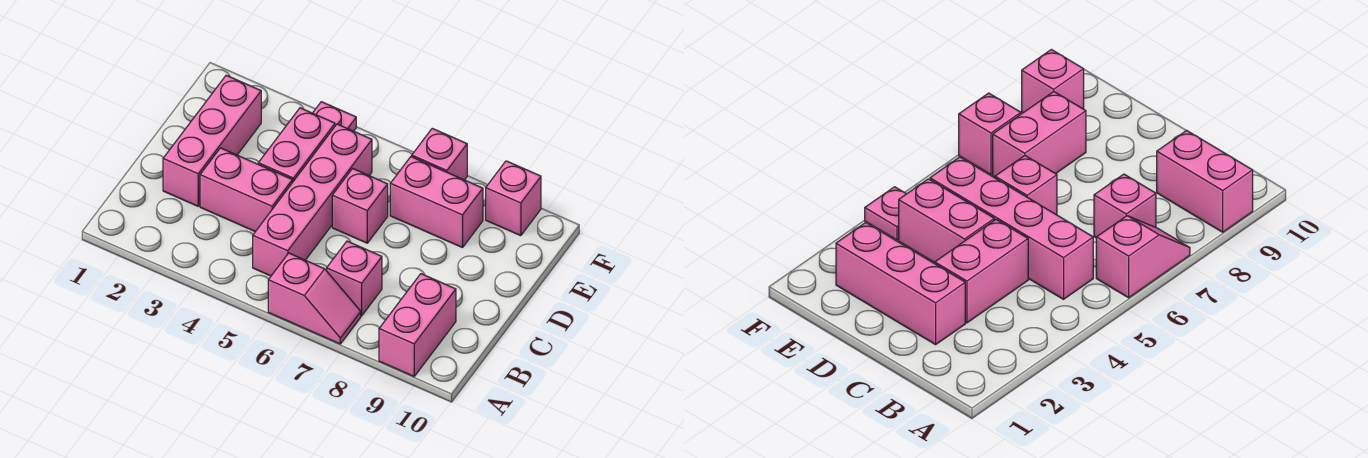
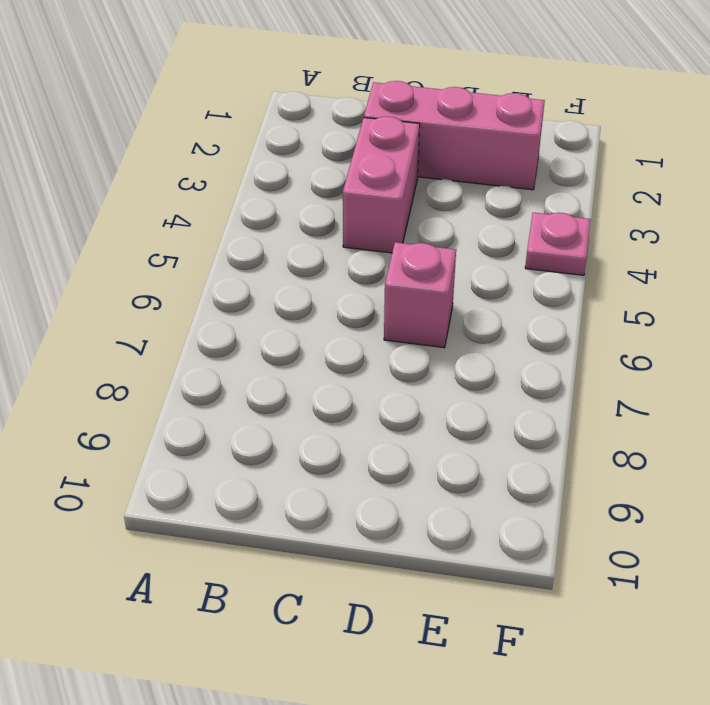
none -> pink slope A6:A7 level 1 top 6
none -> pink brick A9:B9 level 1
none -> pink brick B5:E5 level 1

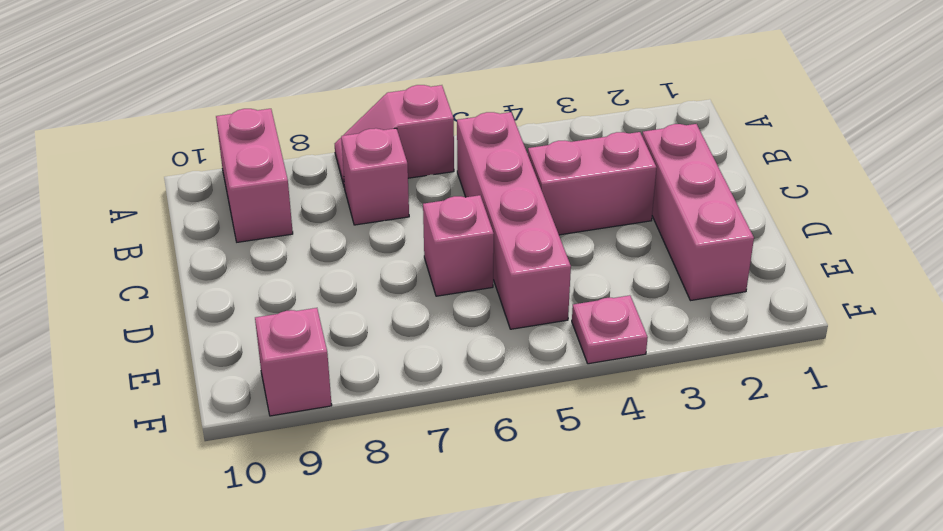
none -> pink brick D4:E4 level 1
none -> pink brick E7:E8 level 1
none -> pink brick F7 level 1

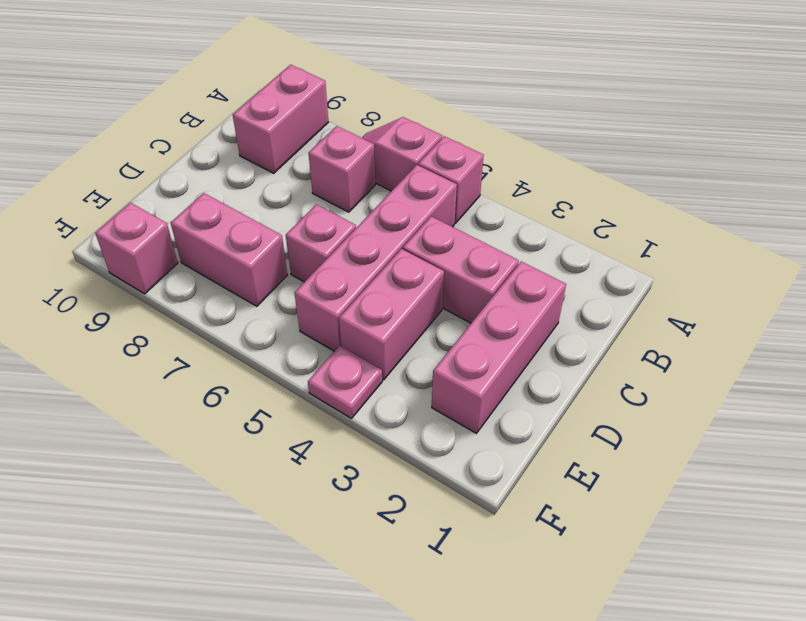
pink brick A5 level 1 -> pink brick F7 level 1

